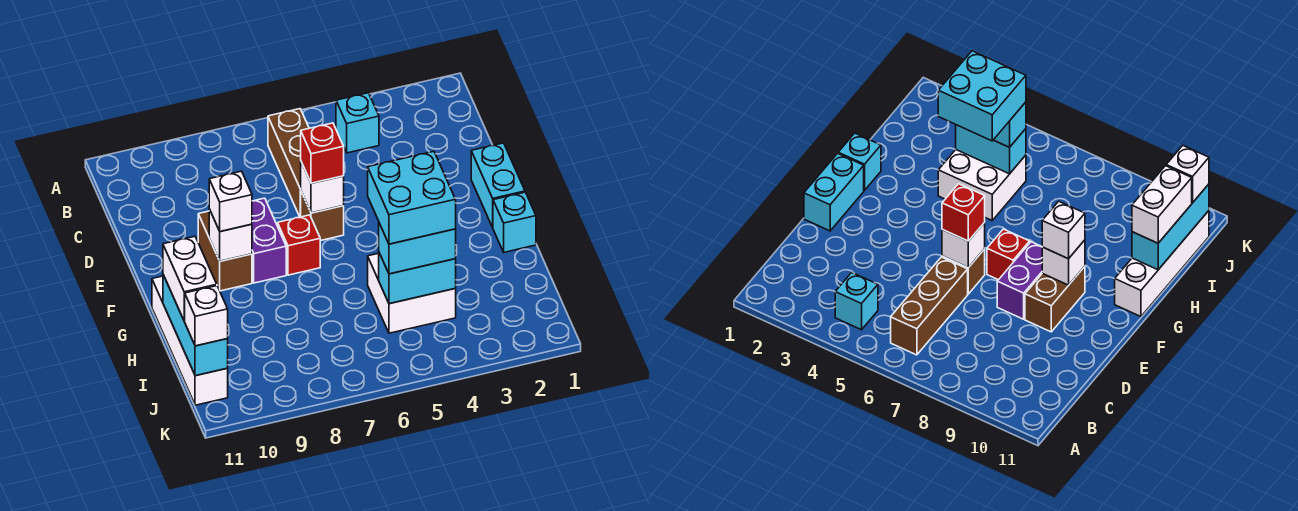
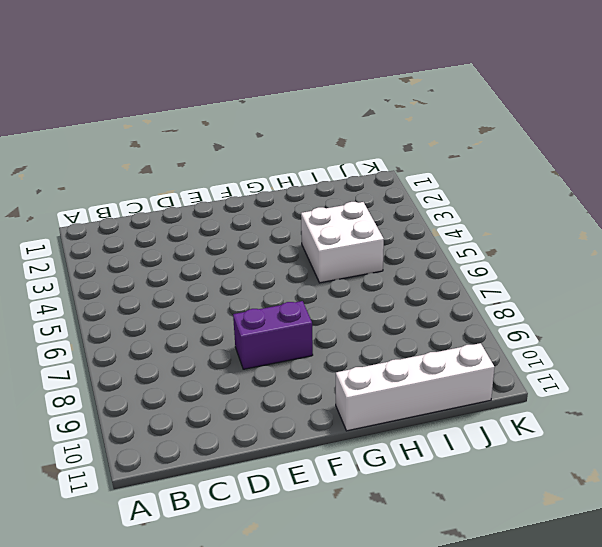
none -> cyan brick B4 level 1
none -> brown brick B6:D6 level 1
none -> cyan brick E1:F1 level 1

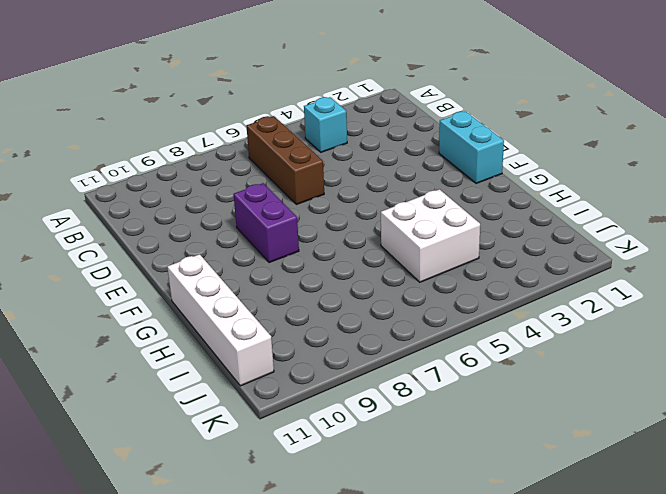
none -> brown brick E6 level 1
none -> brown brick E9:F9 level 1
none -> red brick F7 level 1

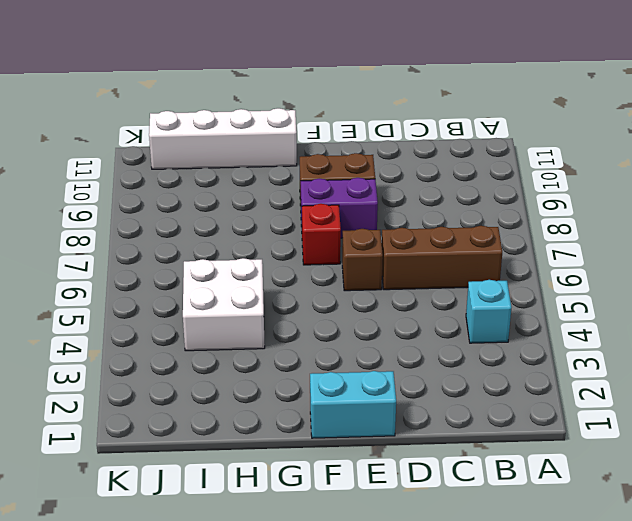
none -> cyan brick G1 level 1
none -> white brick E6 level 2
none -> white brick F9 level 2

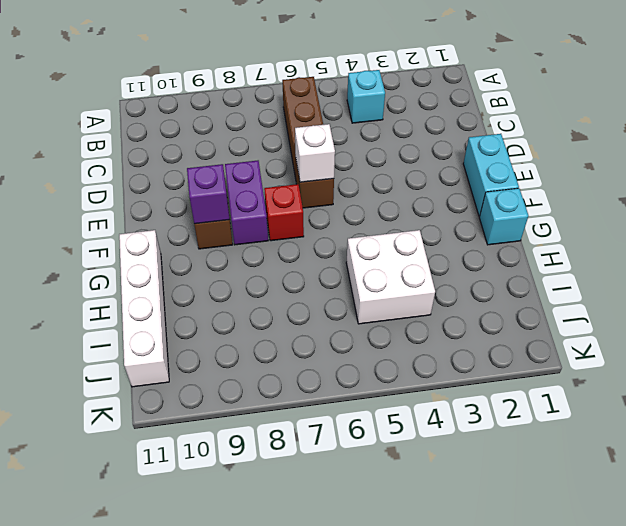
purple brick F9 level 2 -> white brick F9 level 2
none -> cyan brick H11:J11 level 2
none -> cyan brick I4:I5 level 2
none -> red brick E6 level 3

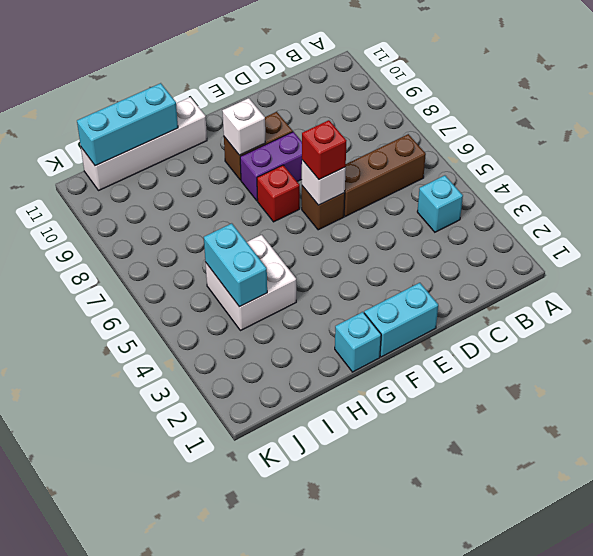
none -> white brick F9 level 3
none -> white brick H11:I11 level 3
none -> cyan brick I4:I5 level 3

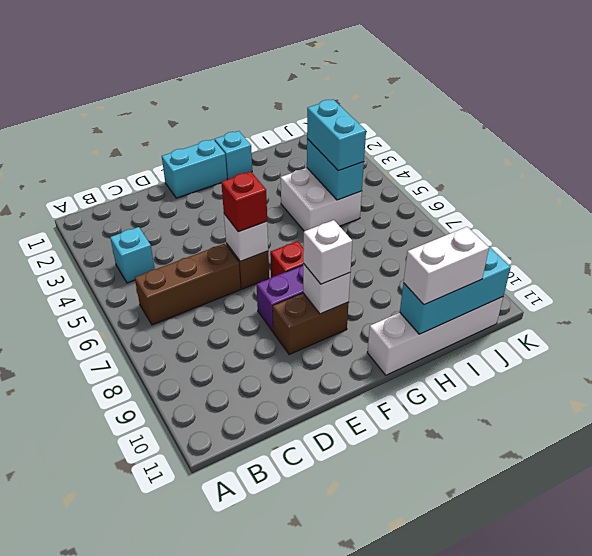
none -> white brick J11 level 3
none -> cyan brick H4:I5 level 4

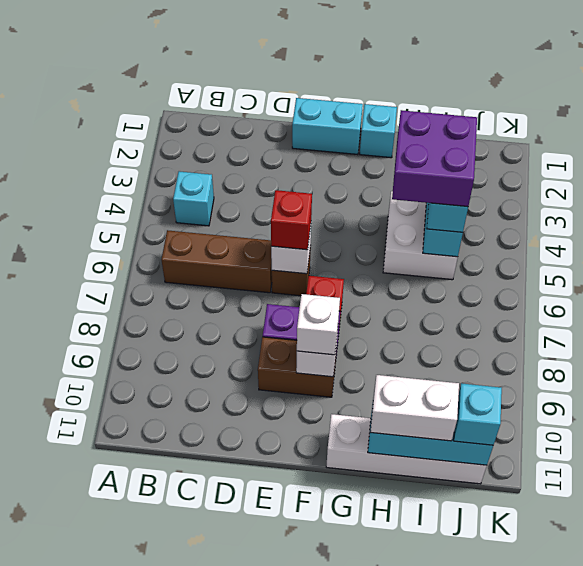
purple brick H4:I5 level 4 -> cyan brick H4:I5 level 4
cyan brick J11 level 3 -> white brick J11 level 3

